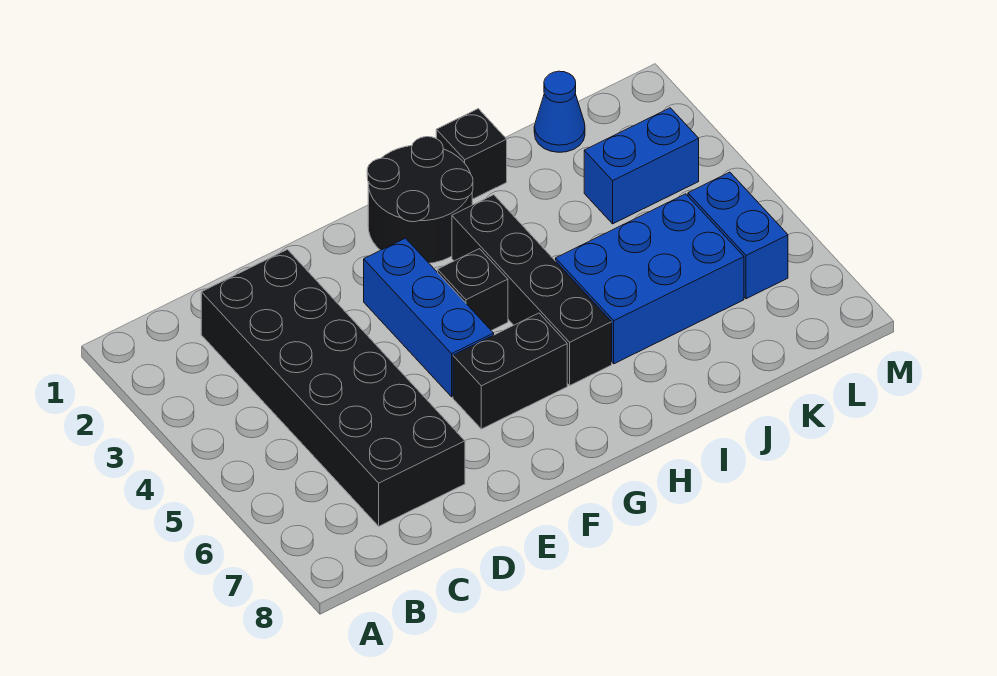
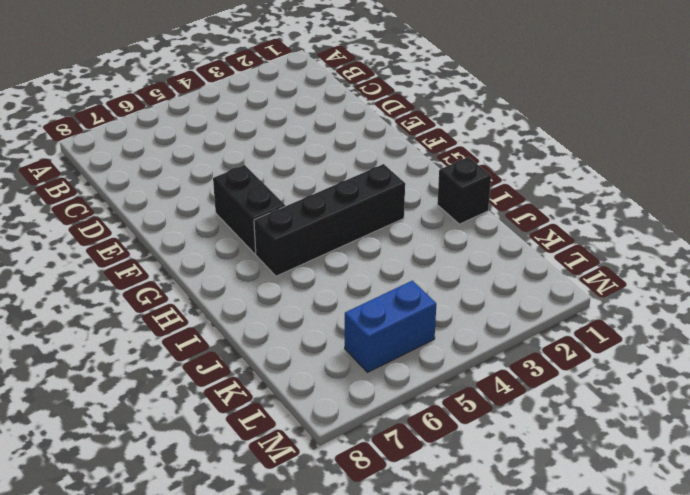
none -> black brick C2:D7 level 1
none -> blue brick F3:F5 level 1

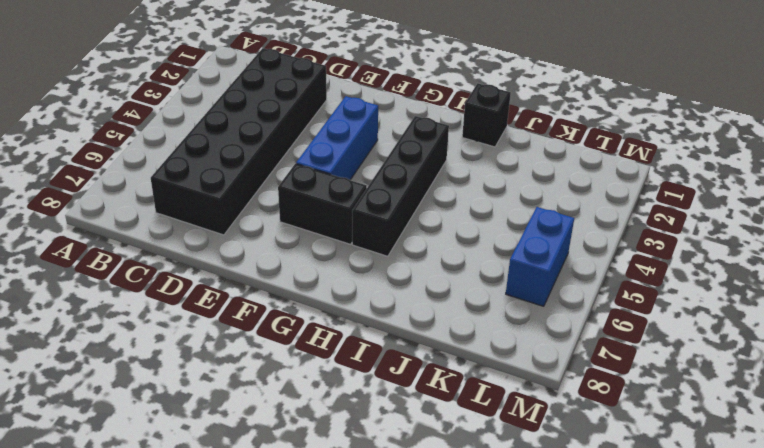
none -> black round brick G1:H2 level 1
none -> black brick G4 level 1

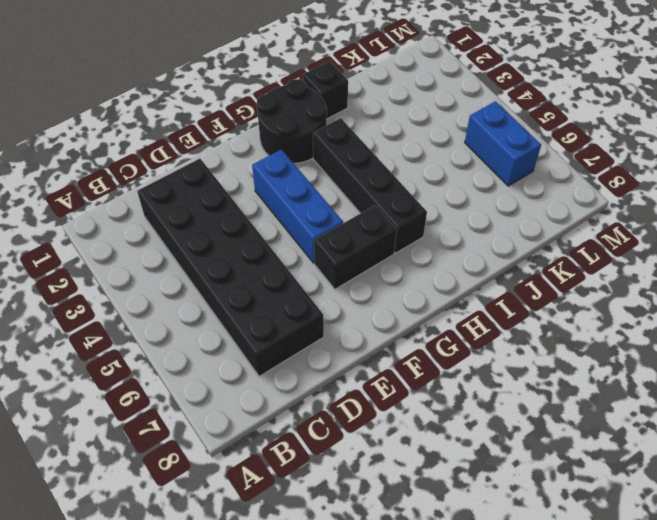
none -> black brick G4 level 1
none -> blue brick I5:K6 level 1

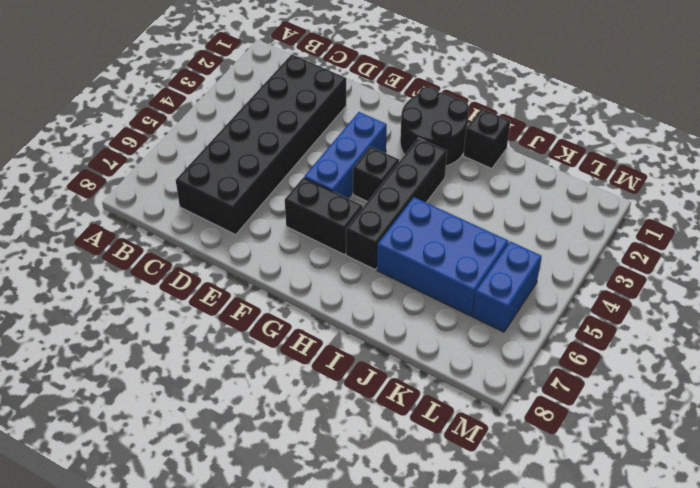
none -> blue cone K1 level 1
none -> blue brick K3:L3 level 1

